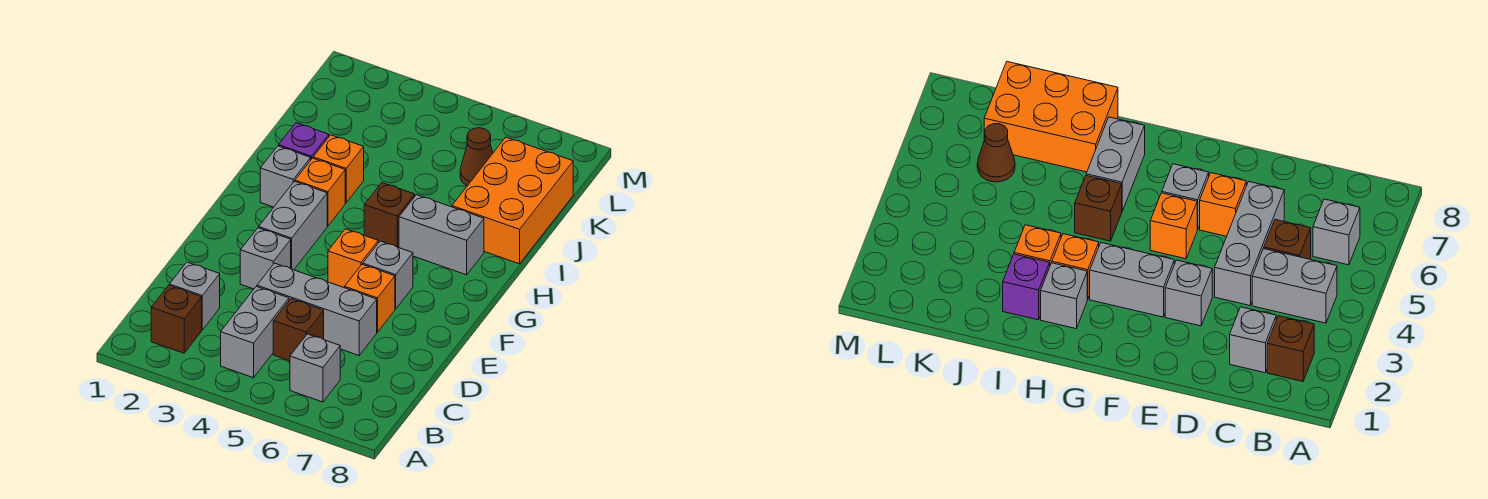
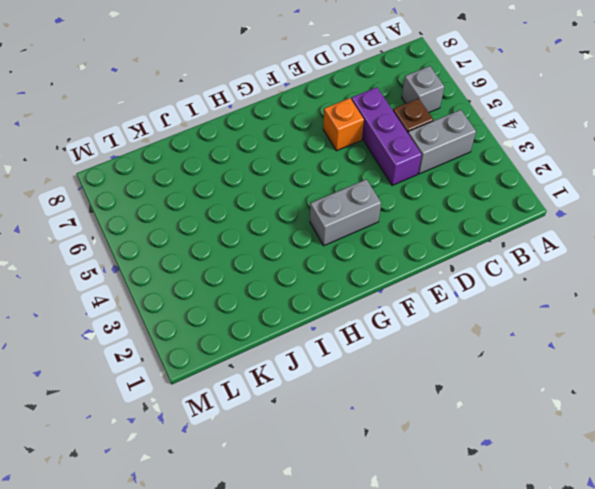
purple brick D4:D6 level 1 -> grey brick D4:D6 level 1
none -> brown brick B2 level 1
none -> grey brick C2 level 1
none -> grey brick E3 level 1

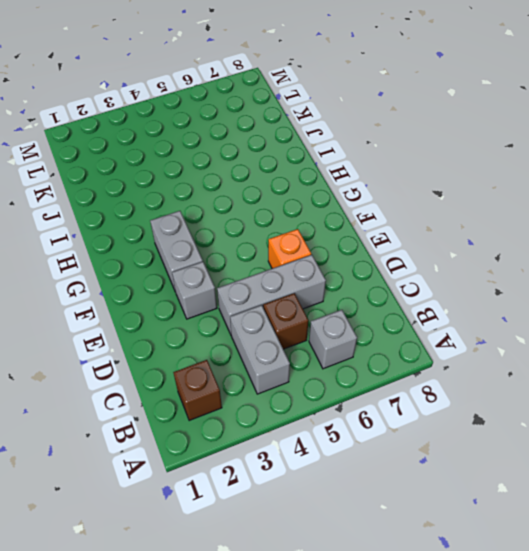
none -> grey brick C2 level 1
none -> orange brick F5 level 1
none -> grey brick F6 level 1

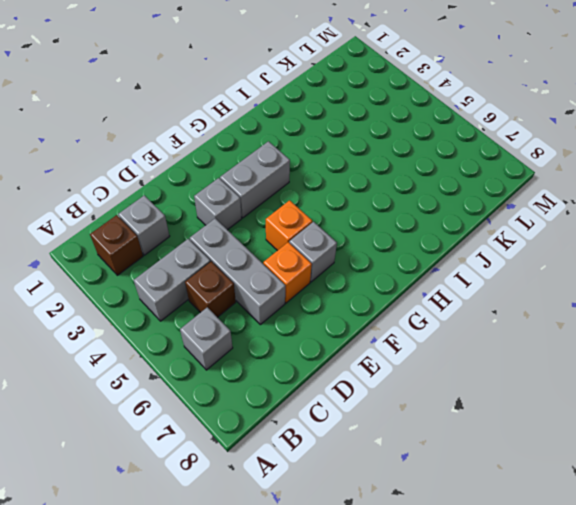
none -> grey brick H2 level 1
none -> orange brick H3 level 1
none -> brown brick H5 level 1

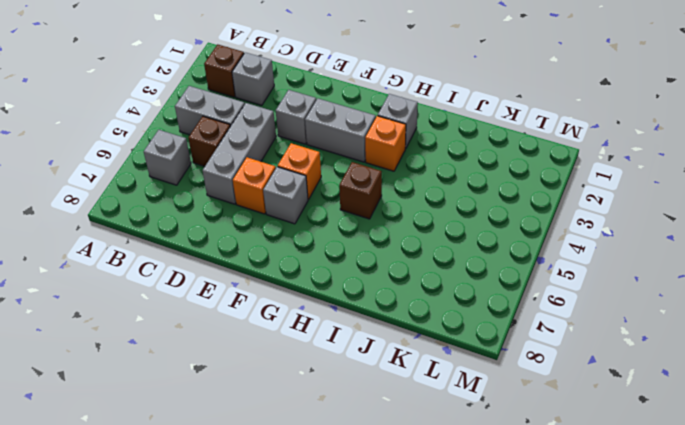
none -> grey brick H6:H7 level 1
none -> purple brick I2 level 1
none -> orange brick I3 level 1

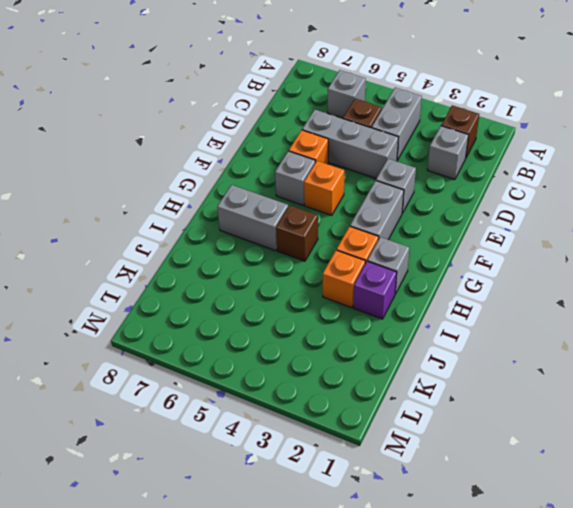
none -> orange brick I7:K8 level 1
none -> brown cone K6 level 1

